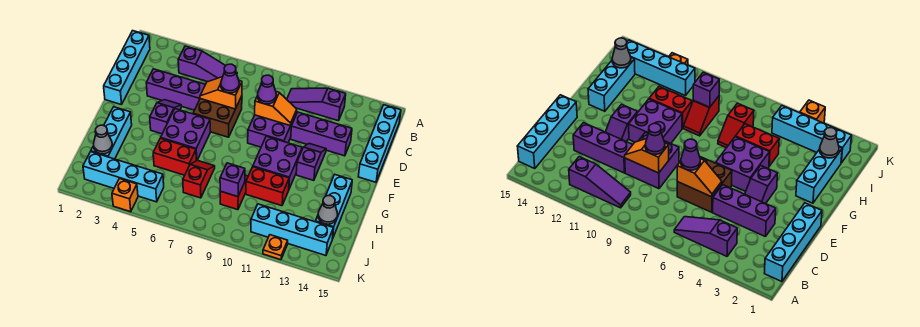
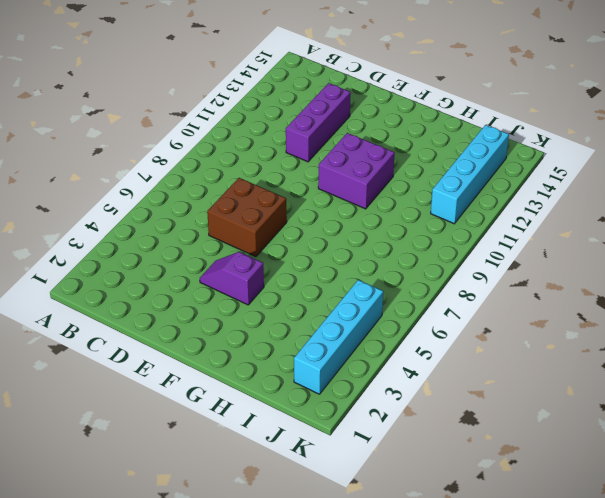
none -> cyan brick B1:E1 level 1
none -> purple slope B4:B6 level 1 top 4
none -> purple slope B10:B12 level 1 top 12

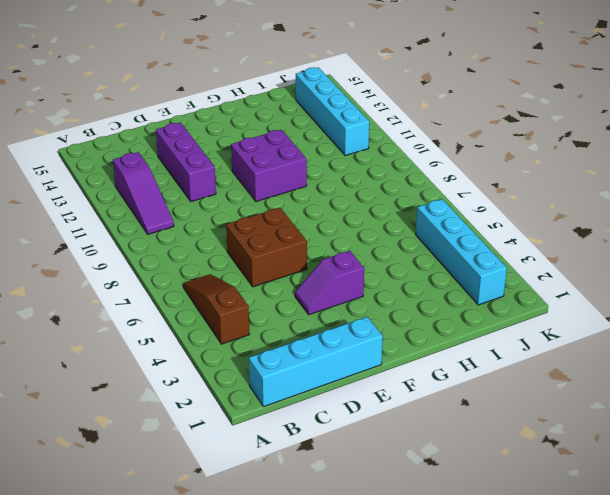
brown slope B4:B6 level 1 top 4 -> purple slope B4:B6 level 1 top 4
none -> cyan brick B15:E15 level 1
none -> purple brick D3:D5 level 1
none -> purple brick D9:E10 level 1

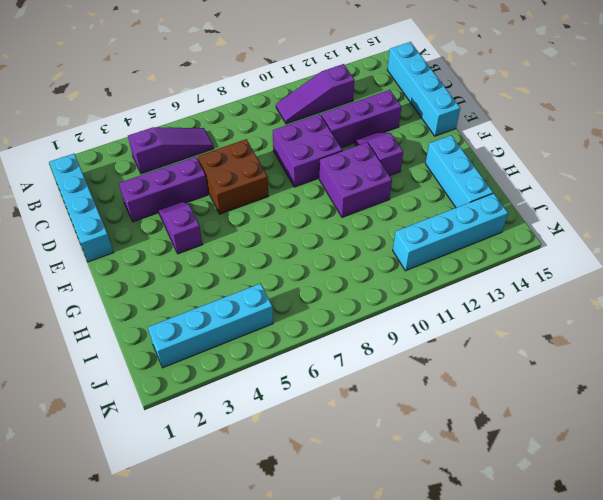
none -> purple brick F5:G6 level 1
none -> cyan brick G2:I2 level 1
none -> red brick H5:H6 level 1

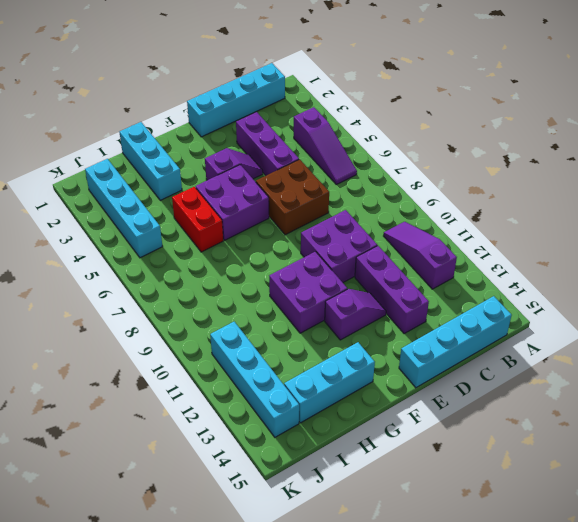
cyan brick H1:H3 level 1 -> cyan brick G2:I2 level 1
none -> red slope H7:I7 level 1 top I
none -> red slope H9:I9 level 1 top I
none -> red brick H10:H11 level 1

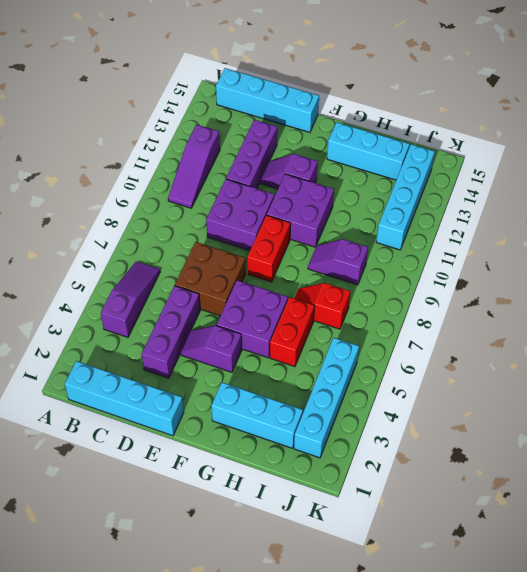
red brick F8:F9 level 1 -> red brick H10:H11 level 1
purple slope H9:I9 level 1 top I -> red slope H9:I9 level 1 top I
none -> orange brick K4 level 1
none -> orange plate K12 level 1
none -> orange slope D6:D7 level 2 top 7

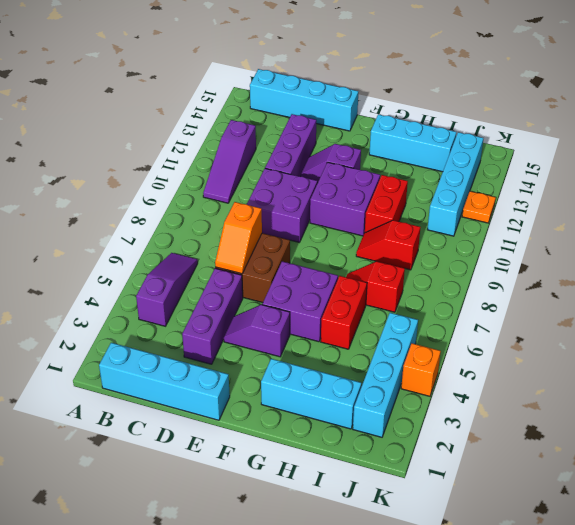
none -> orange slope D9:D10 level 2 top 9
none -> grey cone I2 level 2
none -> purple brick I9 level 2

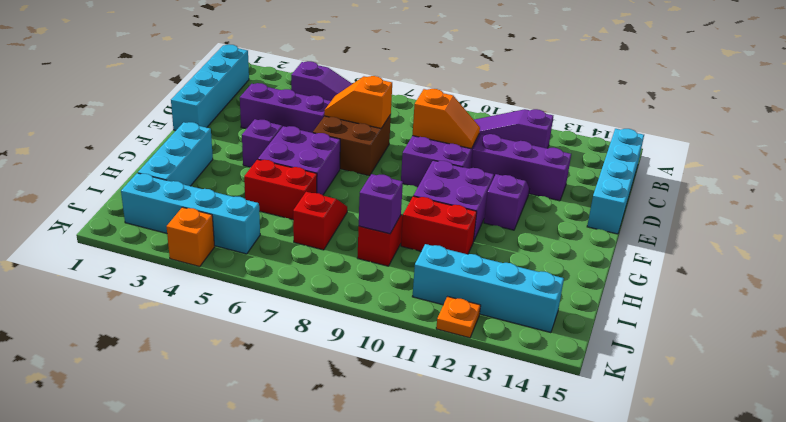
none -> cyan brick G14:I14 level 1
none -> grey cone I2 level 2
none -> grey cone I14 level 2

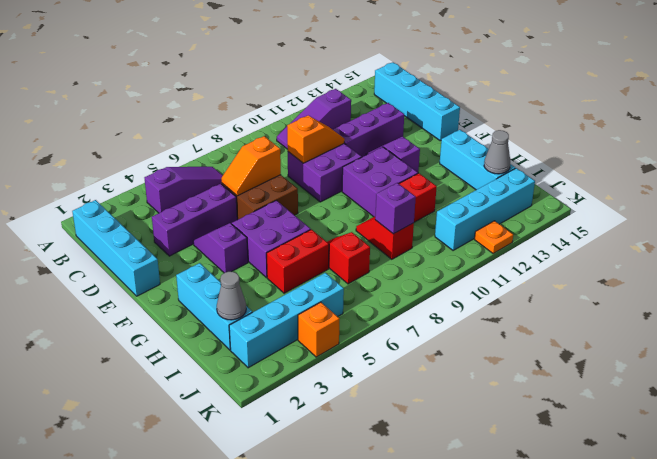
none -> purple cone D7 level 3
none -> purple cone D9 level 3

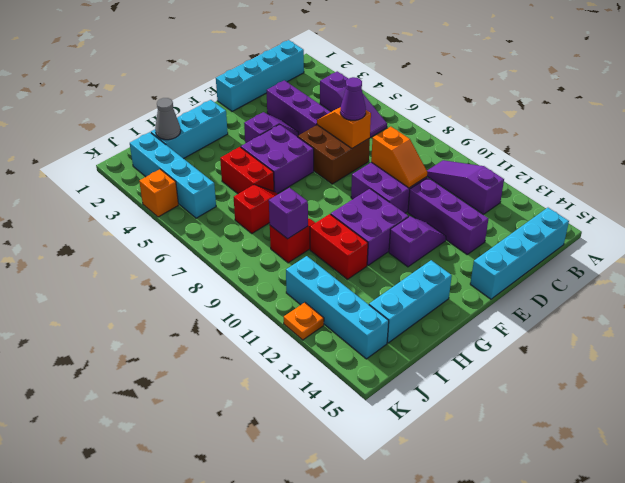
none -> grey cone I14 level 2
none -> purple cone D9 level 3

